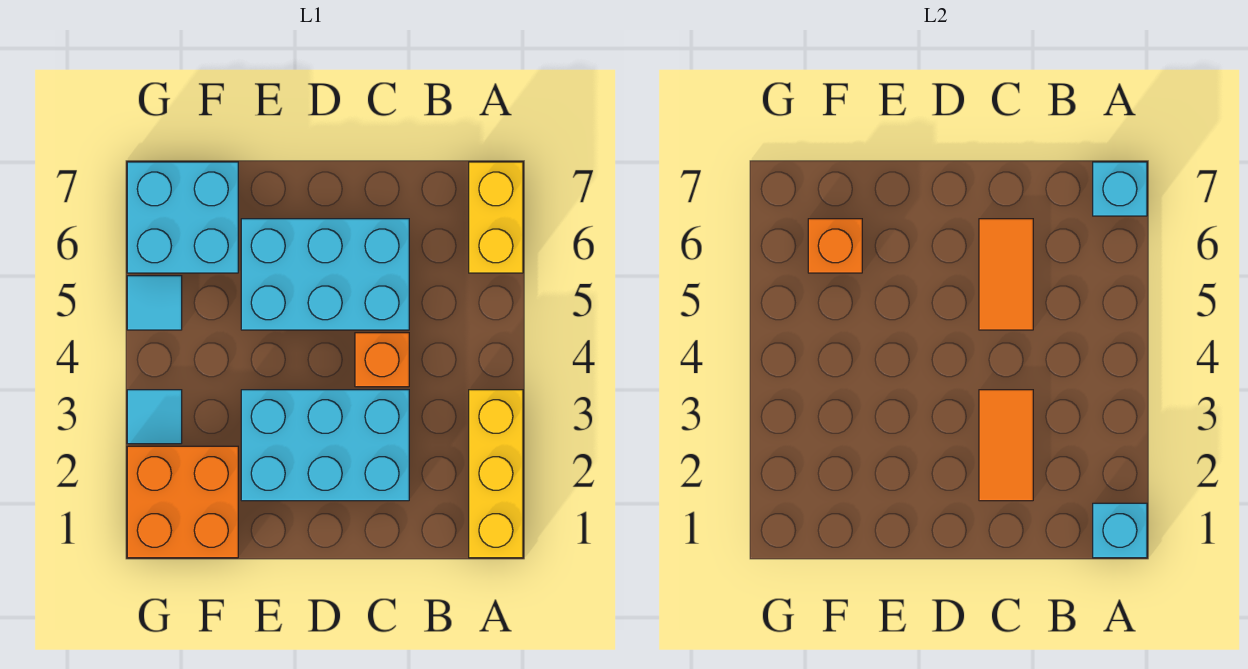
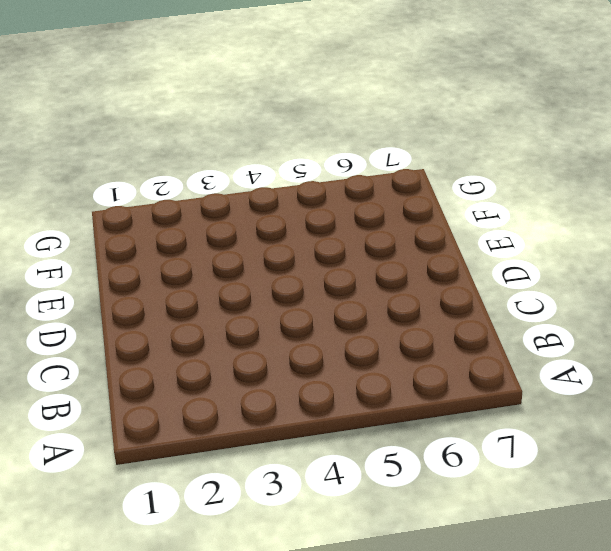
none -> yellow brick A1:A3 level 1
none -> yellow brick A6:A7 level 1
none -> cyan brick C2:E3 level 1

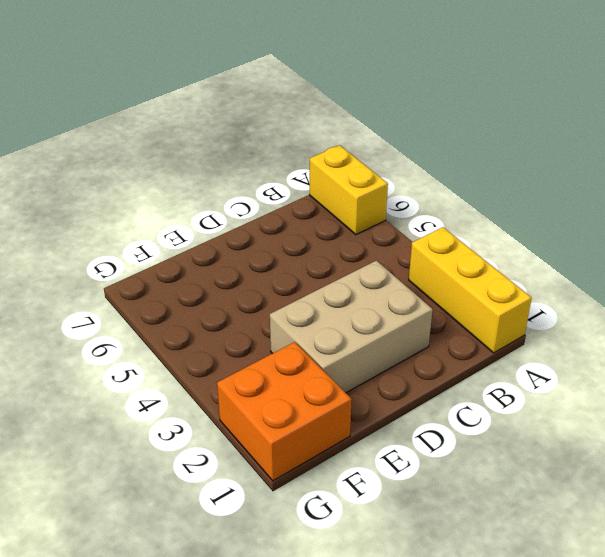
tan brick C2:E3 level 1 -> cyan brick C2:E3 level 1
none -> orange brick C4 level 1
none -> cyan brick C5:E6 level 1
none -> cyan brick F6:G7 level 1

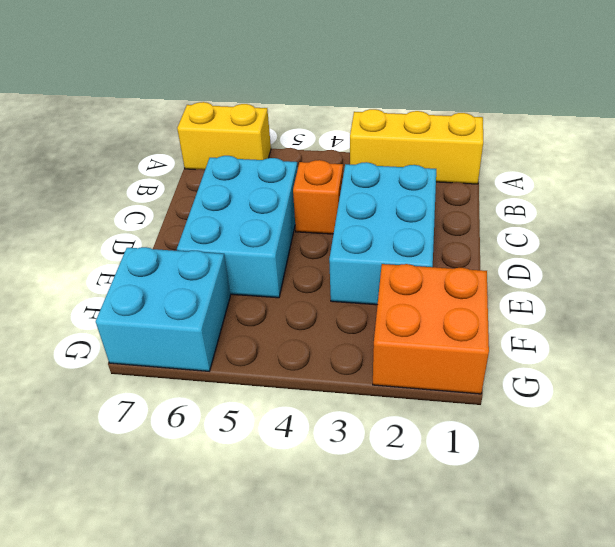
none -> cyan tile G3 level 1
none -> cyan tile G5 level 1
none -> cyan brick A1 level 2

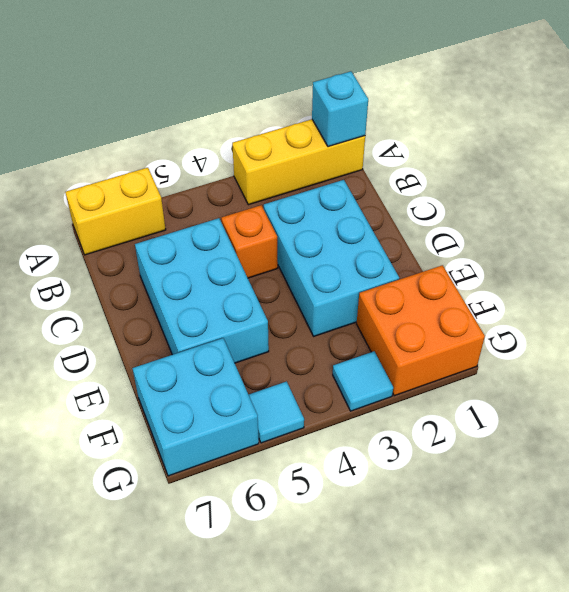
none -> cyan brick A7 level 2
none -> orange tile C2:C3 level 2
none -> orange tile C5:C6 level 2

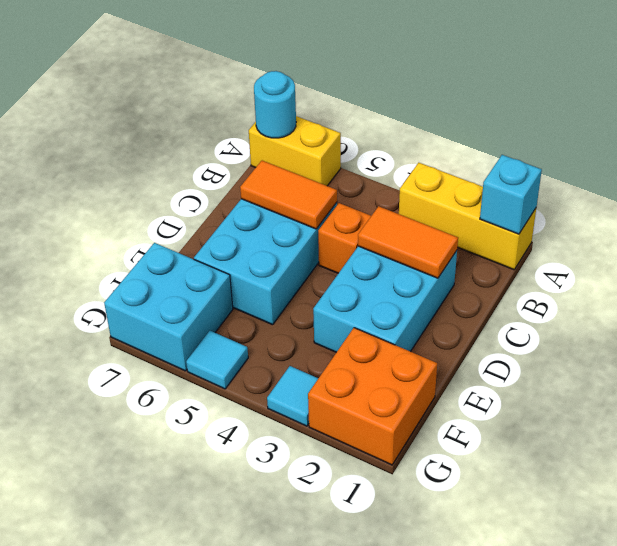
cyan round brick A7 level 2 -> cyan brick A7 level 2
none -> orange brick F6 level 2

